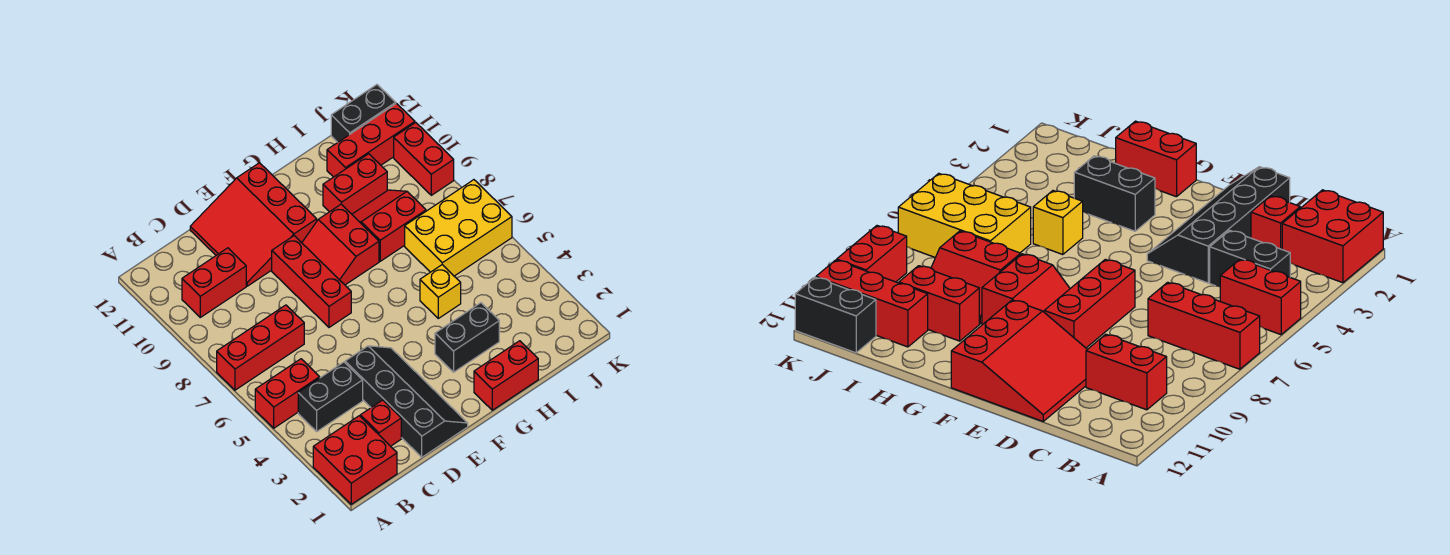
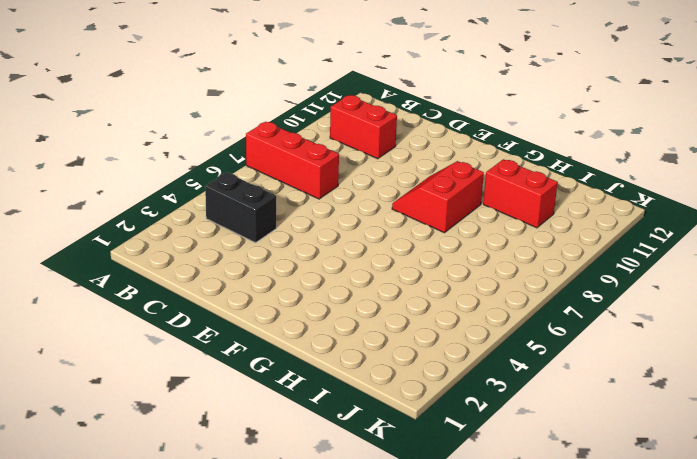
none -> red brick A1:B2 level 1
none -> red brick A5:B5 level 1
none -> red brick C2 level 1

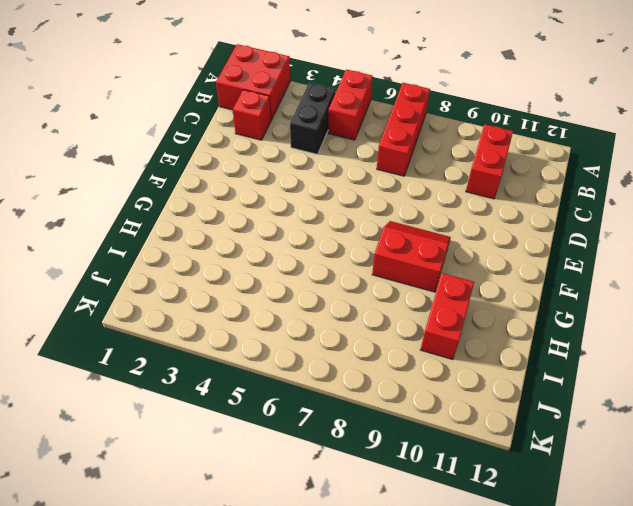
none -> black slope D1:E4 level 1 top D
none -> red slope D10:F12 level 1 top F
none -> red brick E7:E9 level 1

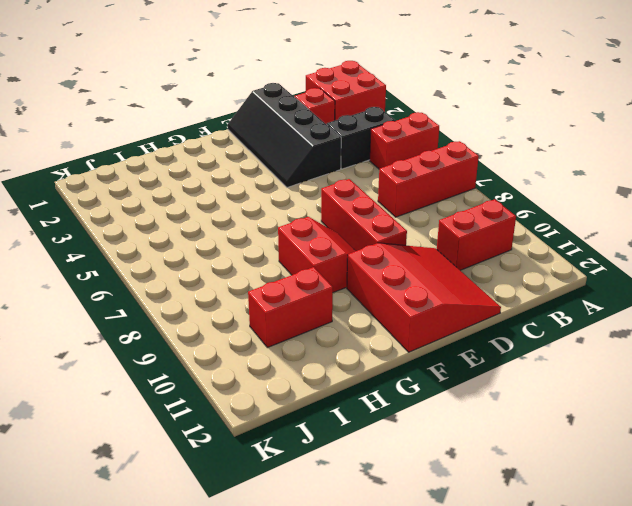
none -> red brick G1:H1 level 1
none -> black brick G3:H3 level 1
none -> yellow brick H5 level 1

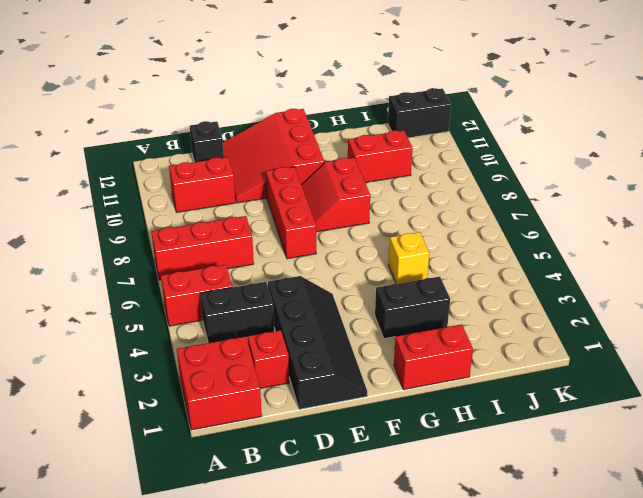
black brick C12 level 1 -> none
none -> red slope H8:I9 level 1 top 8
none -> yellow brick I6:K7 level 1
none -> red brick I11:K11 level 1

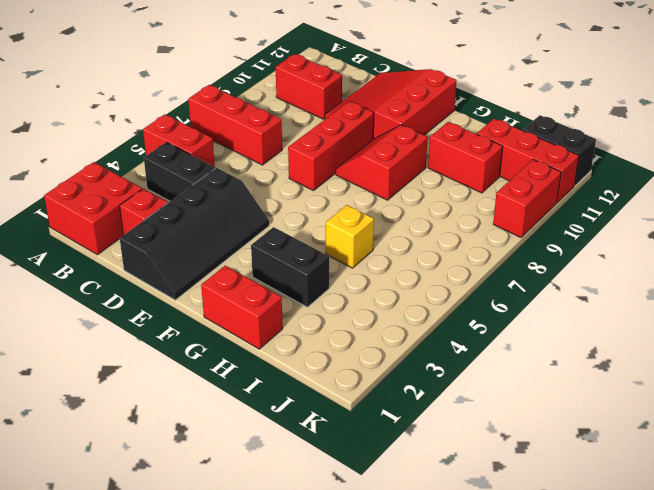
none -> red slope H8:I9 level 1 top 8
none -> yellow brick I6:K7 level 1

